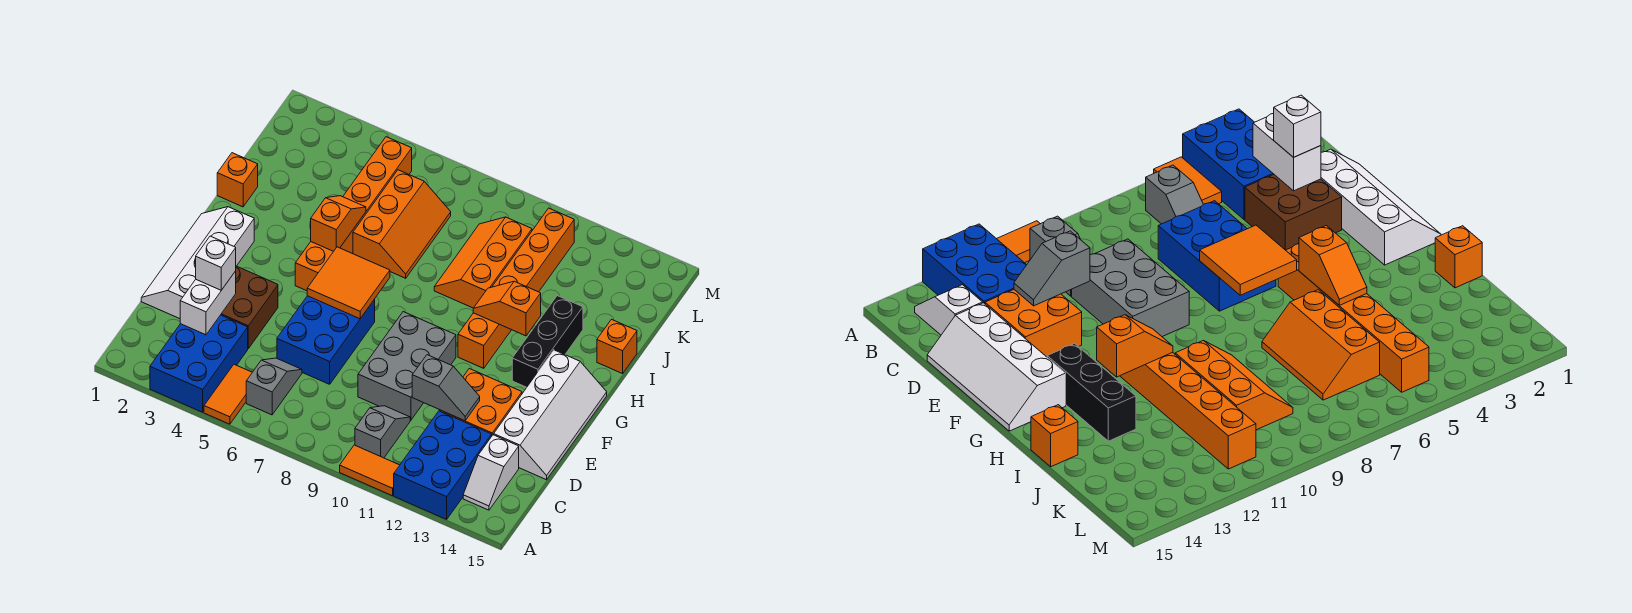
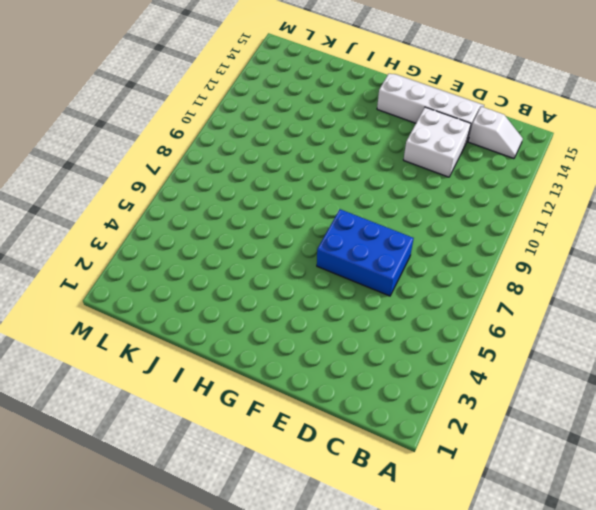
white brick D12:E13 level 1 -> orange brick D12:E13 level 1
none -> blue brick A3:C4 level 1
none -> orange tile A5:B5 level 1
none -> orange tile A10:A11 level 1

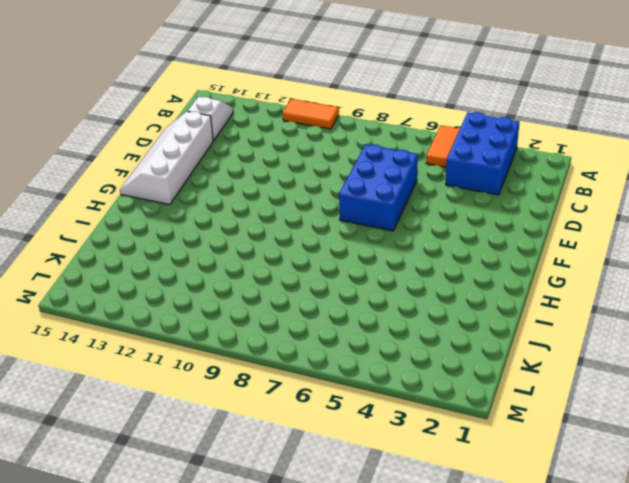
none -> blue brick A12:C13 level 1
none -> grey slope B6:C6 level 1 top B
none -> grey slope B10:C10 level 1 top B

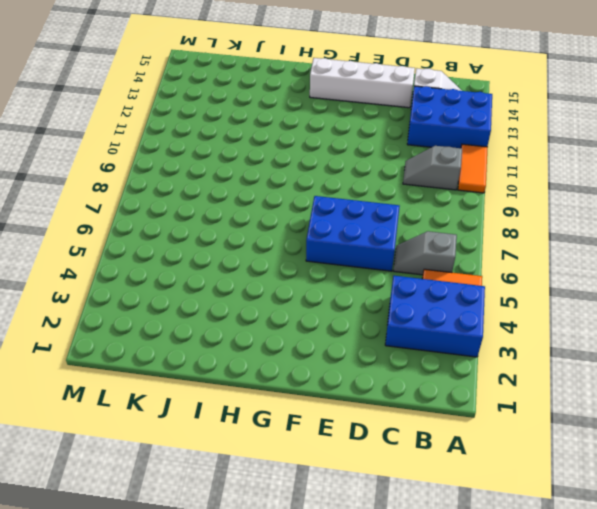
none -> white slope D1:G2 level 1 top 2
none -> brown brick D3:E4 level 1
none -> grey brick D9:F10 level 1

